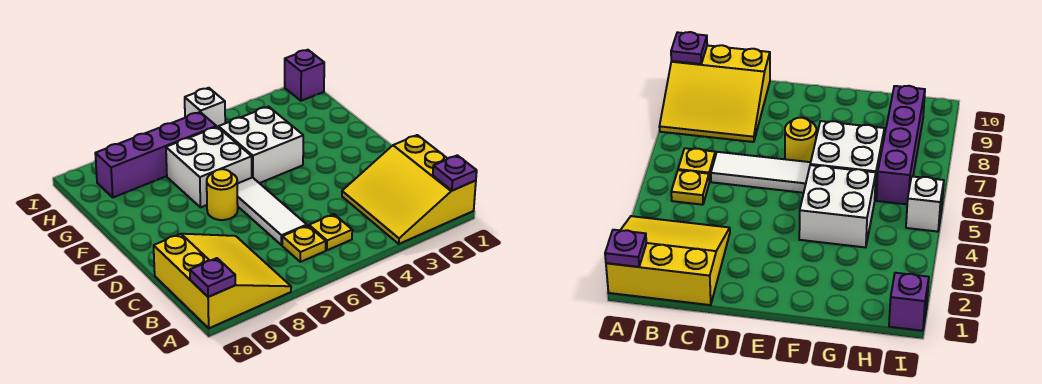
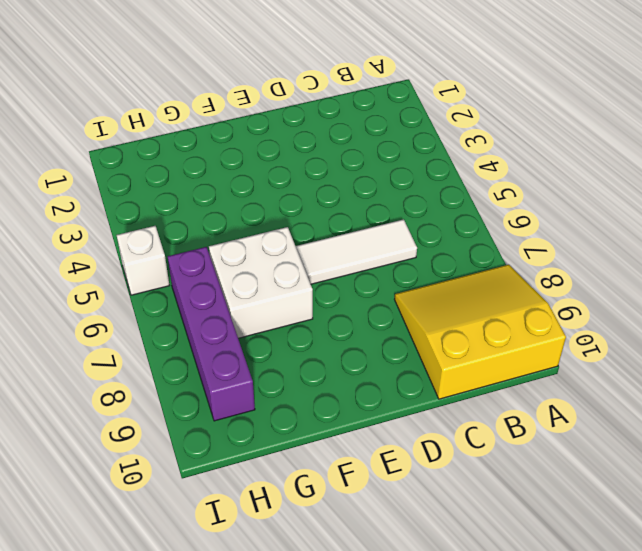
none -> yellow slope A1:C3 level 1 top 1
none -> yellow plate B5 level 1
none -> yellow plate B6 level 1

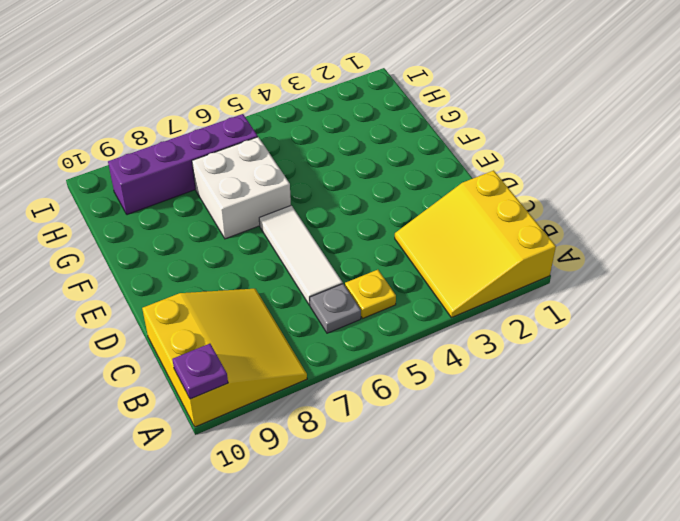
grey plate B6 level 1 -> yellow plate B6 level 1
none -> yellow round brick E7 level 1
none -> white brick F4:G5 level 1
none -> purple brick I1 level 1

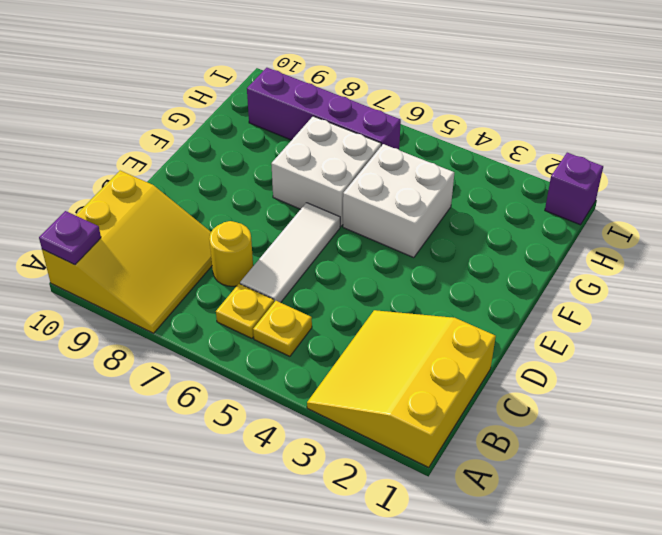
yellow round brick C7 level 1 -> yellow round brick E7 level 1
none -> white brick I5 level 1
none -> purple plate A1 level 2

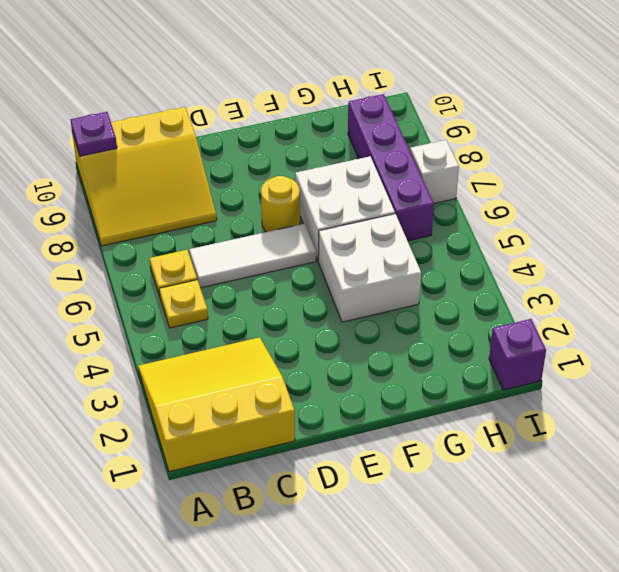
white brick I7 level 1 -> white brick I5 level 1
none -> purple plate A1 level 2

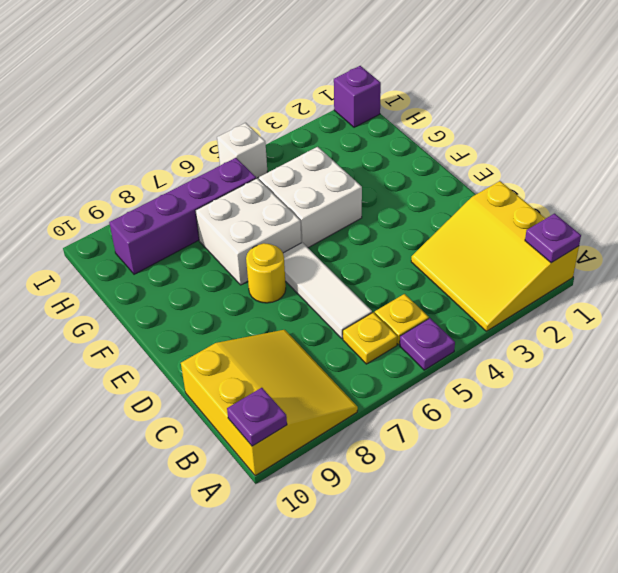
purple plate A5 level 1 -> none

